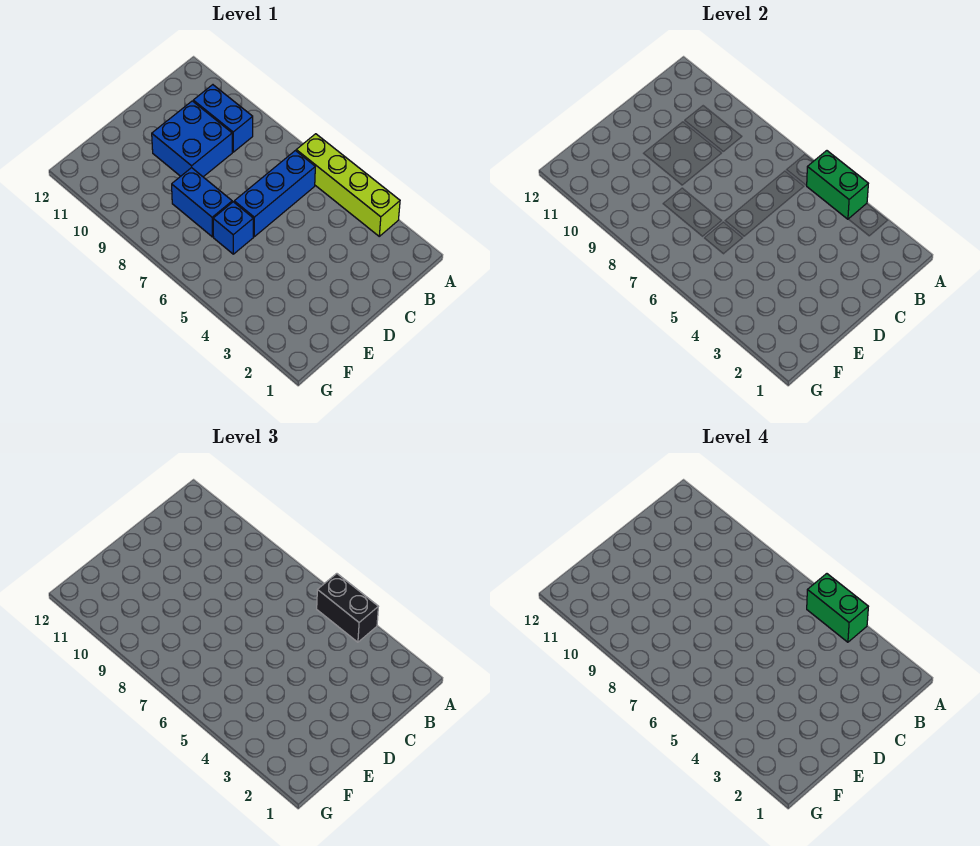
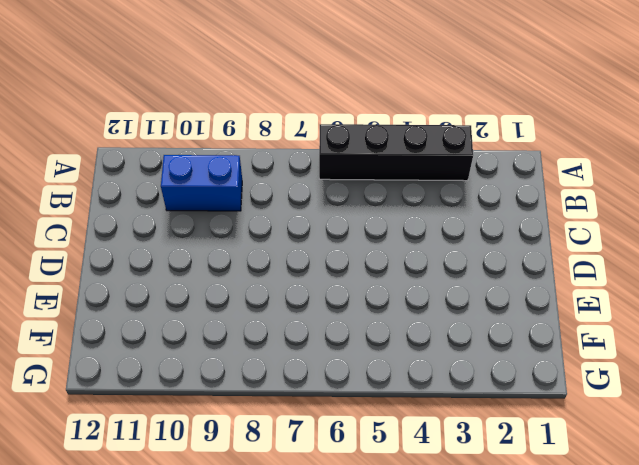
black brick A3:A6 level 1 -> lime brick A3:A6 level 1
none -> blue brick B6:D6 level 1
none -> blue brick C9:D10 level 1

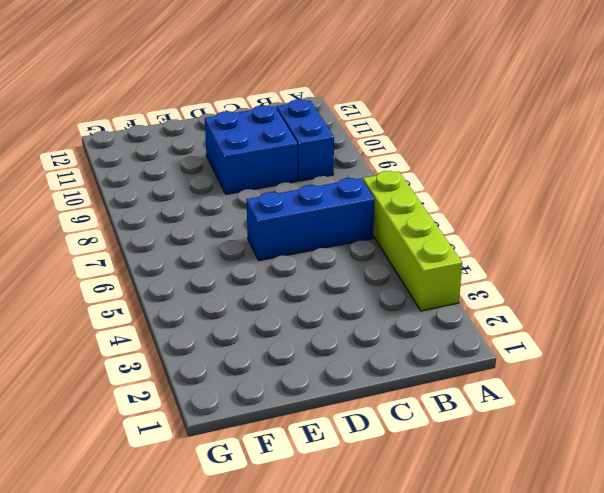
none -> blue brick E6 level 1
none -> blue brick E7:E8 level 1

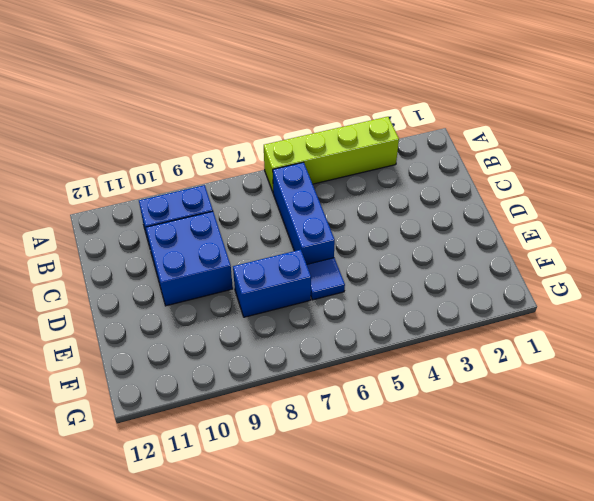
blue tile E6 level 1 -> blue brick E6 level 1
none -> green brick A4:A5 level 2
none -> black brick A4:A5 level 3

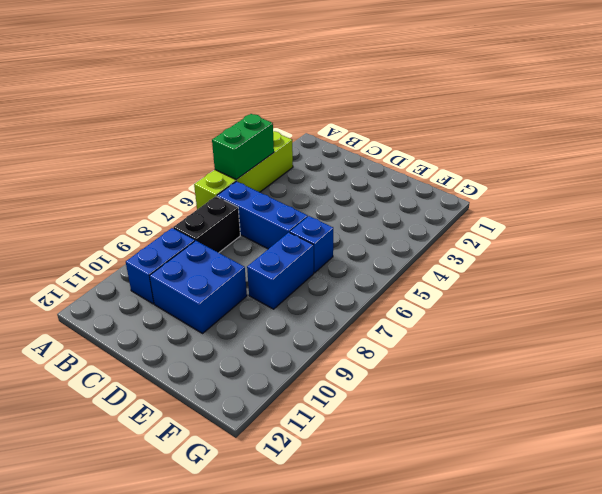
black brick B7:B8 level 1 -> black brick A4:A5 level 3
none -> green brick A4:A5 level 4

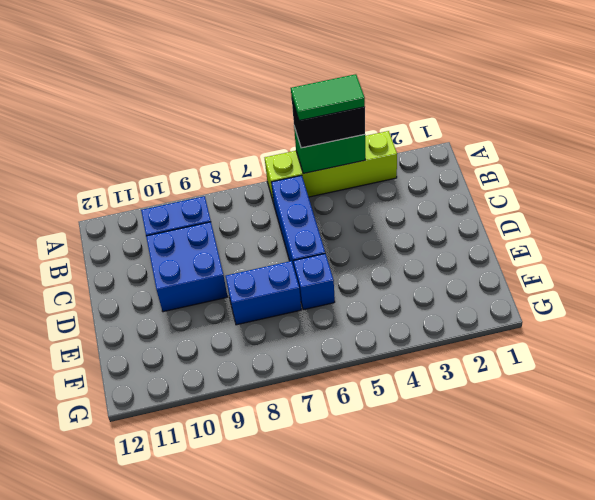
green tile A4:A5 level 4 -> green brick A4:A5 level 4

